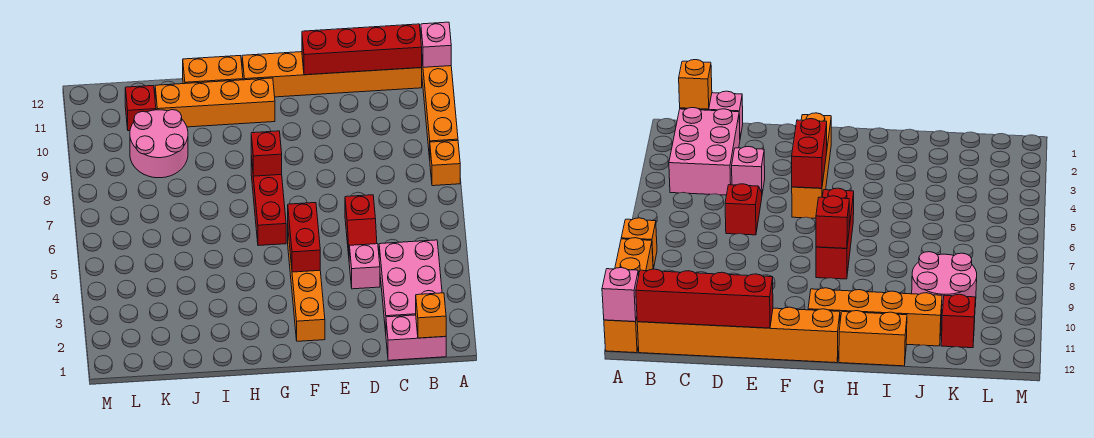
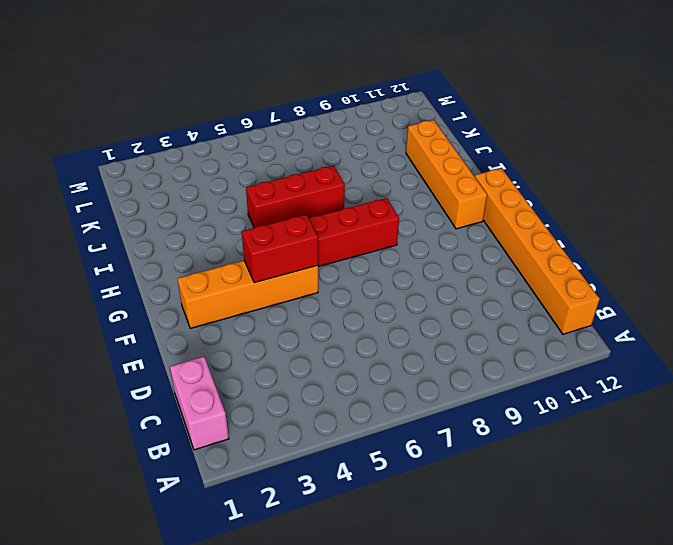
red brick I5:I7 level 1 -> none
none -> orange brick A8 level 1
none -> orange brick A9:A12 level 1
none -> pink brick B2:C4 level 1

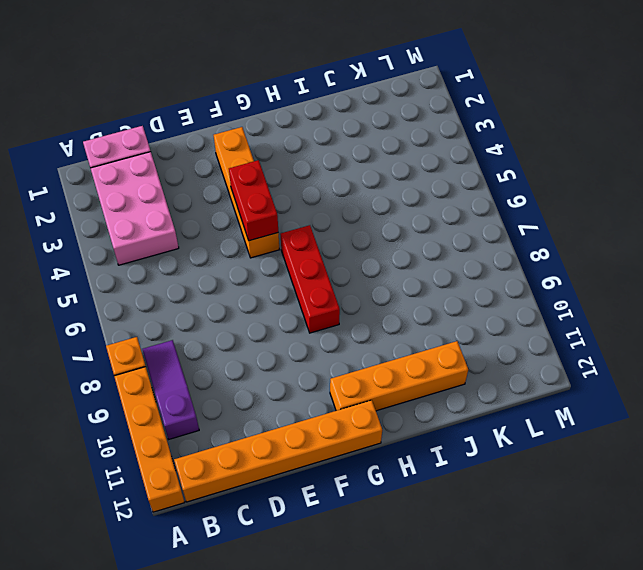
purple slope B8:B10 level 1 top 10 -> none
none -> pink brick D4 level 1
none -> red slope D5:D6 level 1 top 6
none -> orange brick H12:I12 level 1

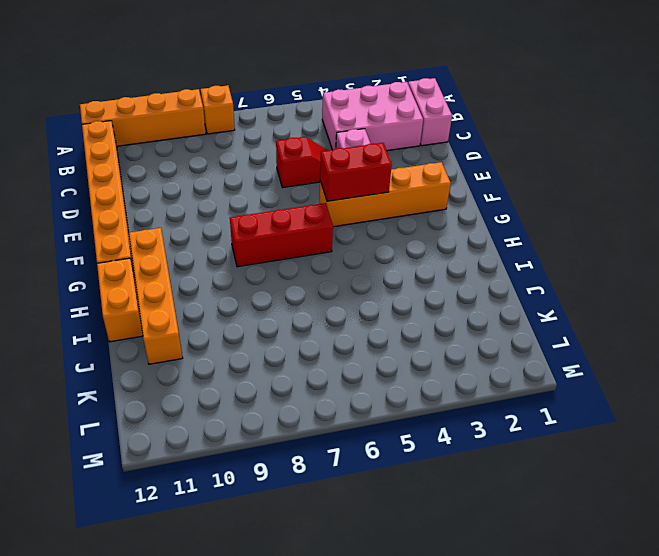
none -> pink round brick J9:K10 level 1
none -> red brick K11 level 1
none -> pink brick A12 level 2

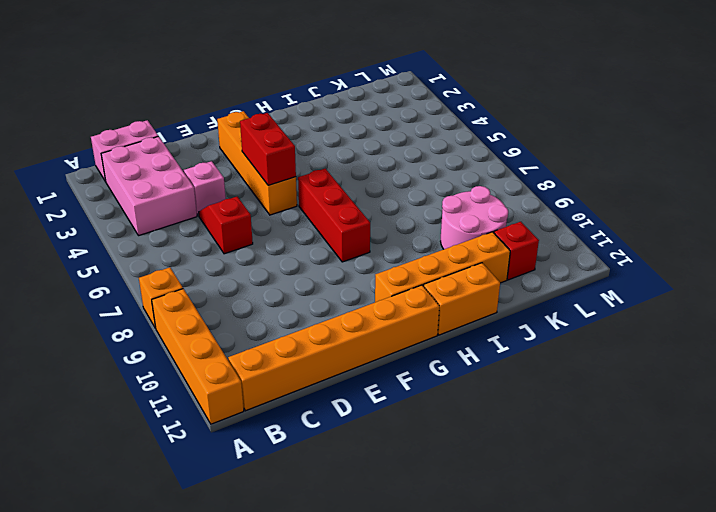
none -> pink brick A12 level 2
none -> orange brick B1 level 2
none -> red brick B12:E12 level 2

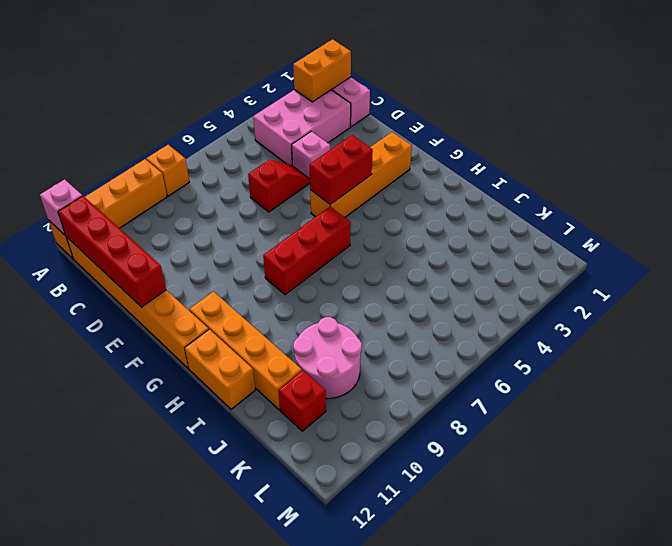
orange brick B1:B2 level 2 -> orange brick B1 level 2
none -> red brick G8 level 2

